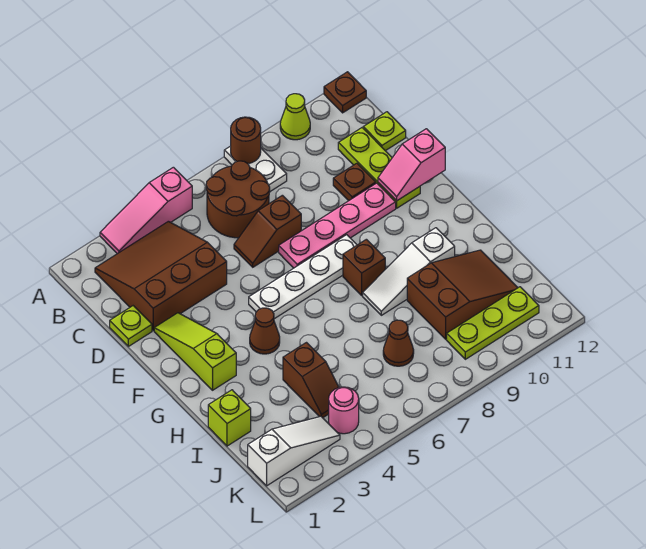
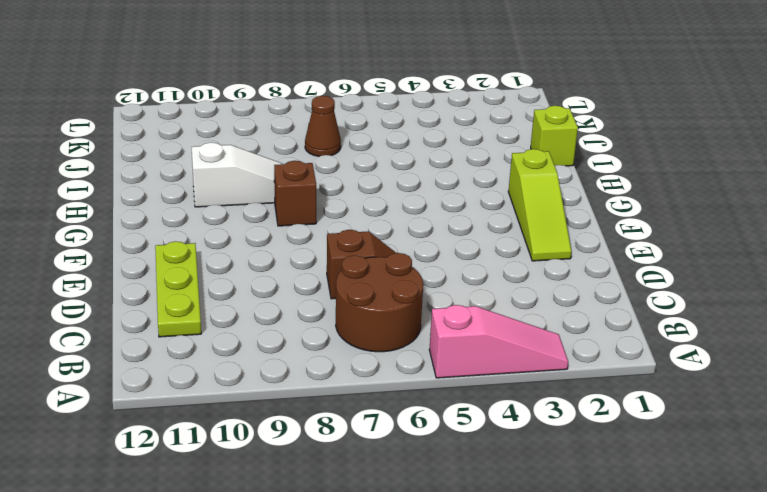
none -> white plate A8:B8 level 1
none -> lime cone A10 level 1
none -> brown plate A12 level 1

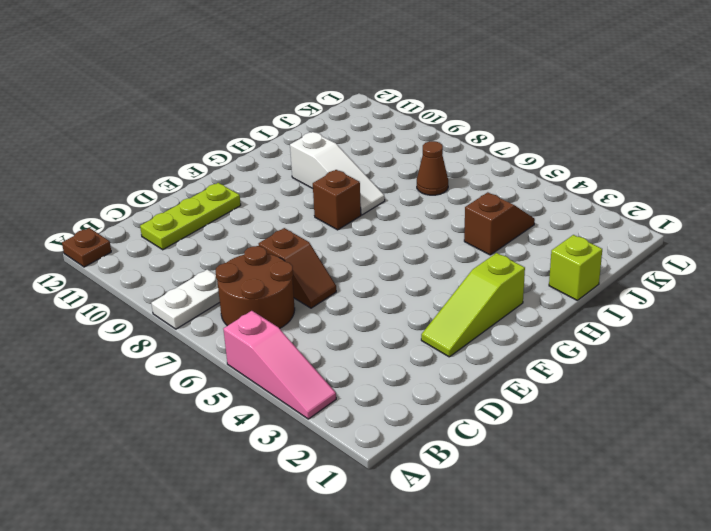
none -> lime cone A10 level 1
none -> brown slope B2:D4 level 1 top D
none -> lime plate C12 level 1

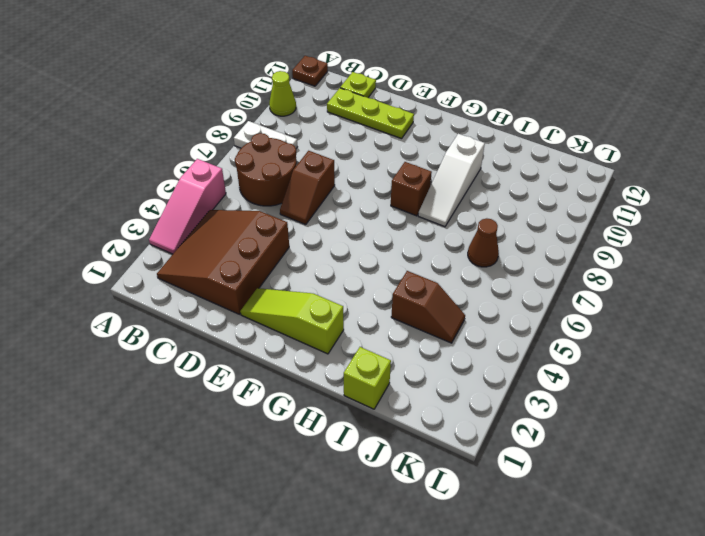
none -> lime plate D1 level 1
none -> brown plate D10 level 1
none -> pink plate E7:E10 level 1

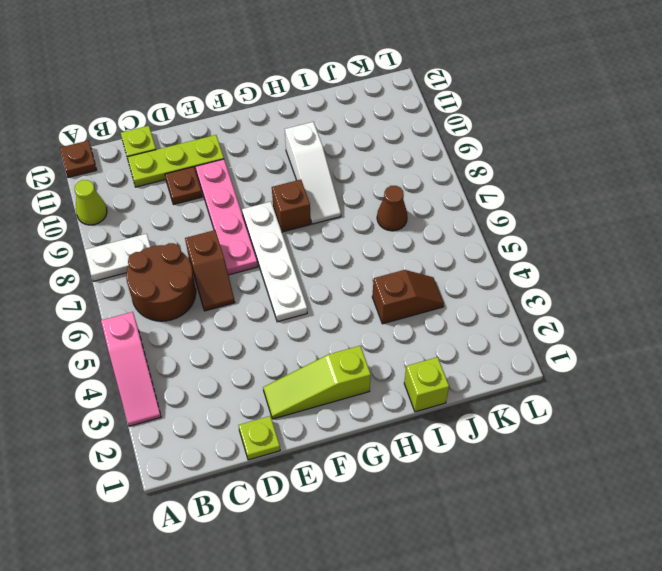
none -> brown slope B2:D4 level 1 top D
none -> brown cone G4 level 1
none -> brown slope I9:J11 level 1 top 9

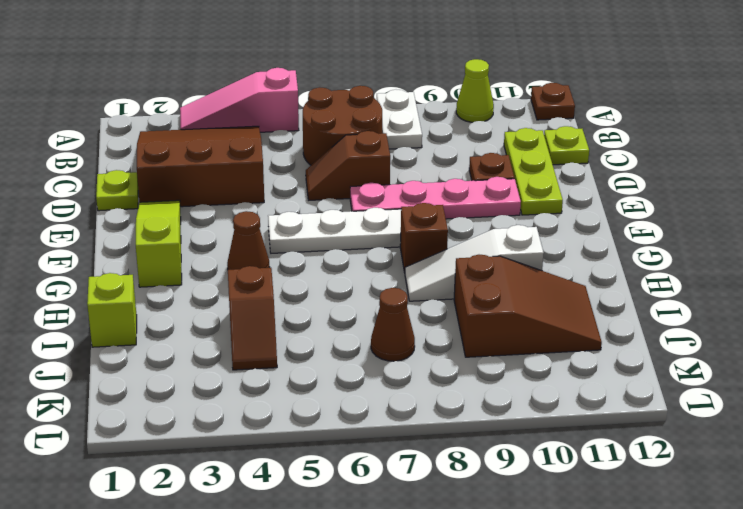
none -> white slope K1:K3 level 1 top 1
none -> pink round brick K4 level 1
none -> lime plate K9:K11 level 1

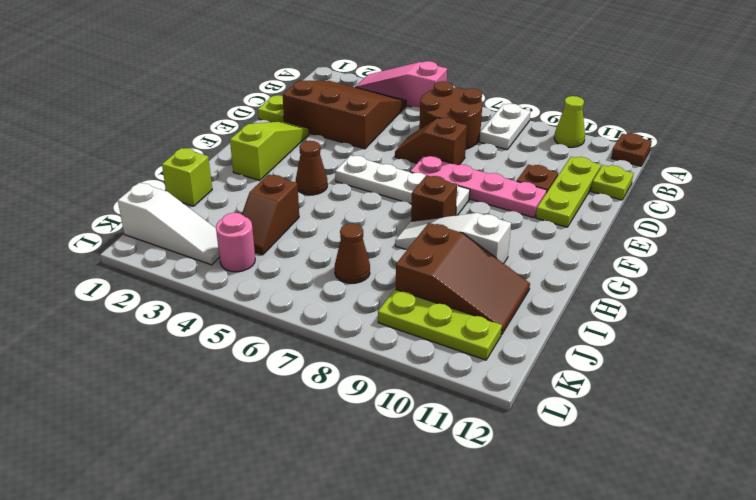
none -> brown round brick A8 level 2
none -> pink slope E11:E12 level 2 top 12

